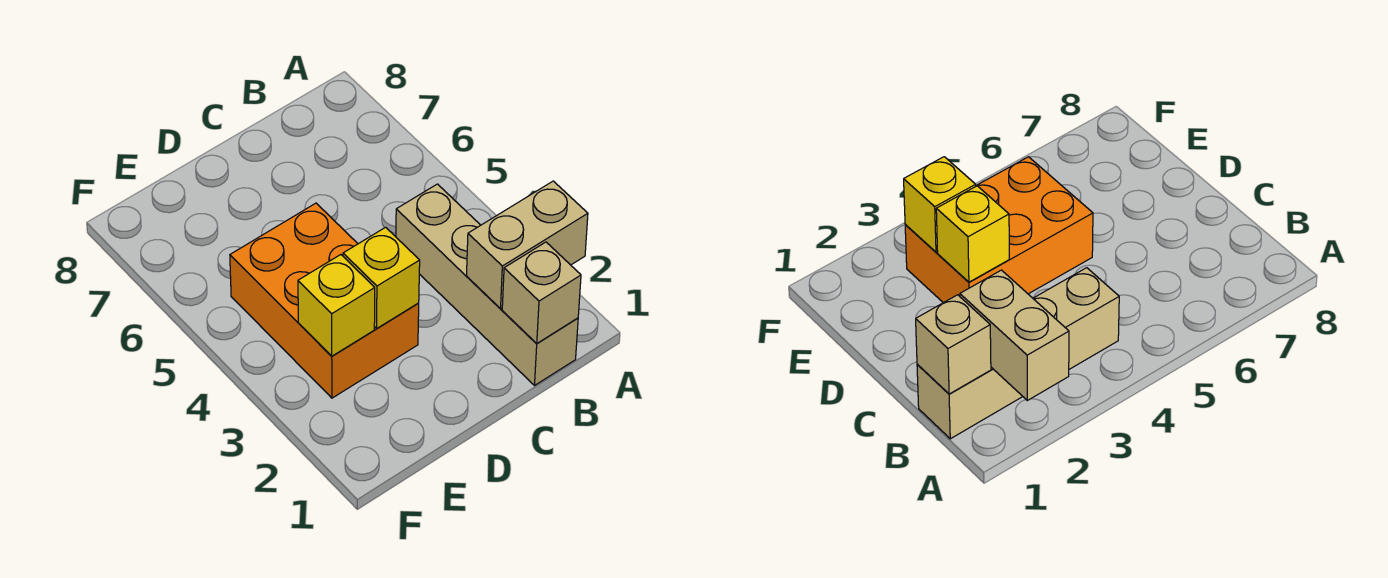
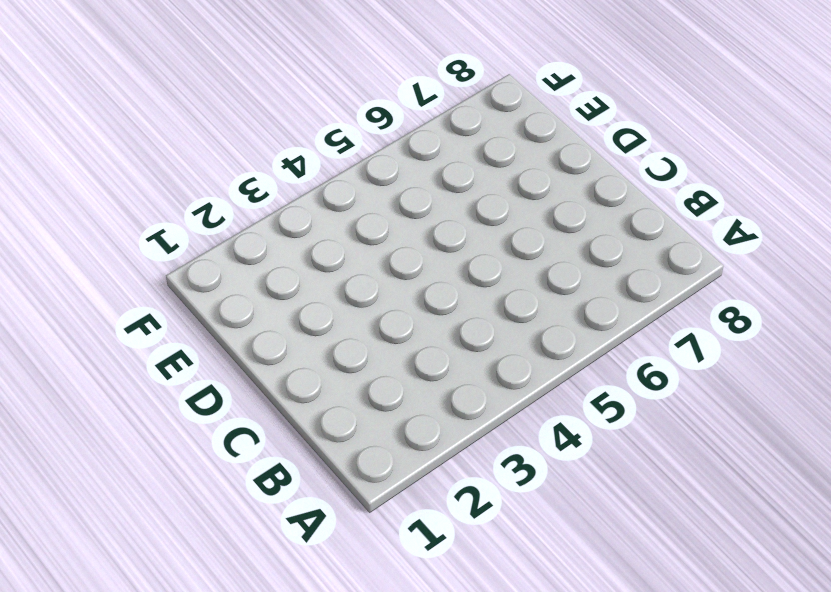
none -> tan brick B1:B4 level 1
none -> orange brick D3:E5 level 1

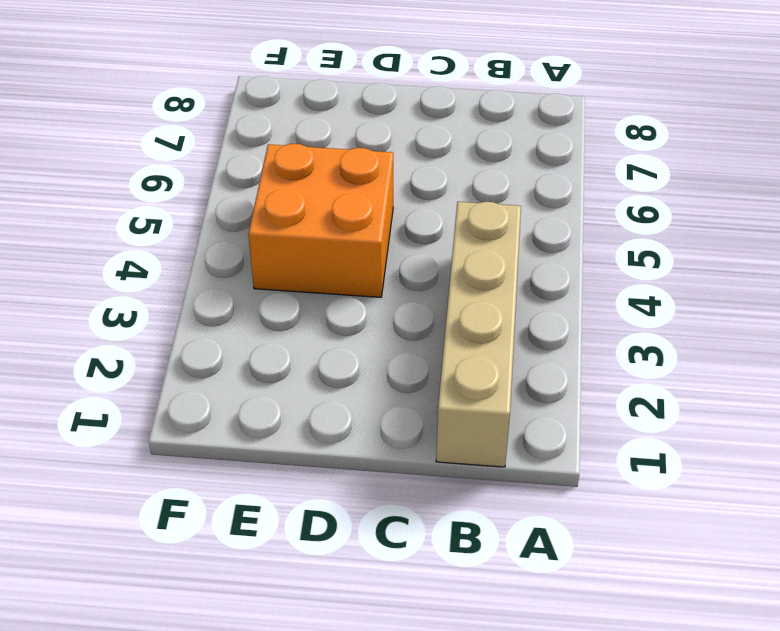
orange brick D4:E5 level 1 -> orange brick D3:E5 level 1
none -> tan brick A2:B2 level 2
none -> tan brick B1 level 2

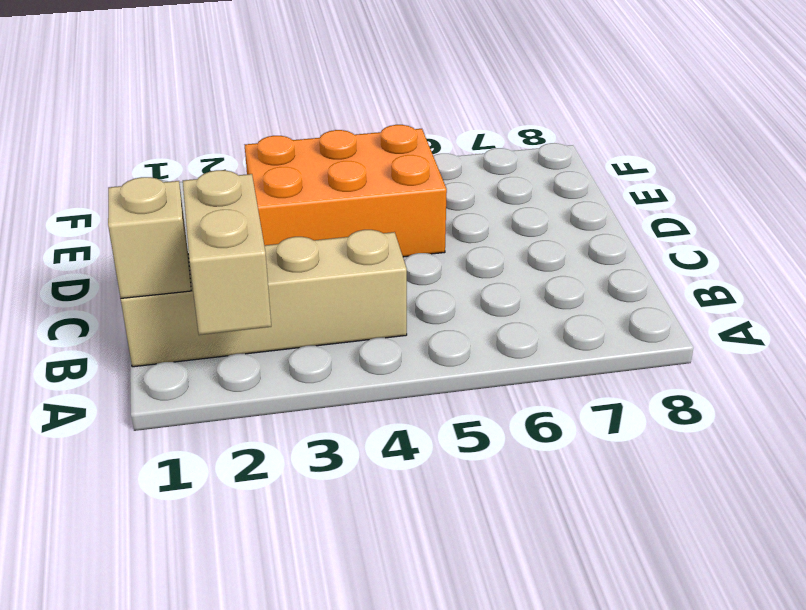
none -> yellow brick D3 level 2
none -> yellow brick E3 level 2

